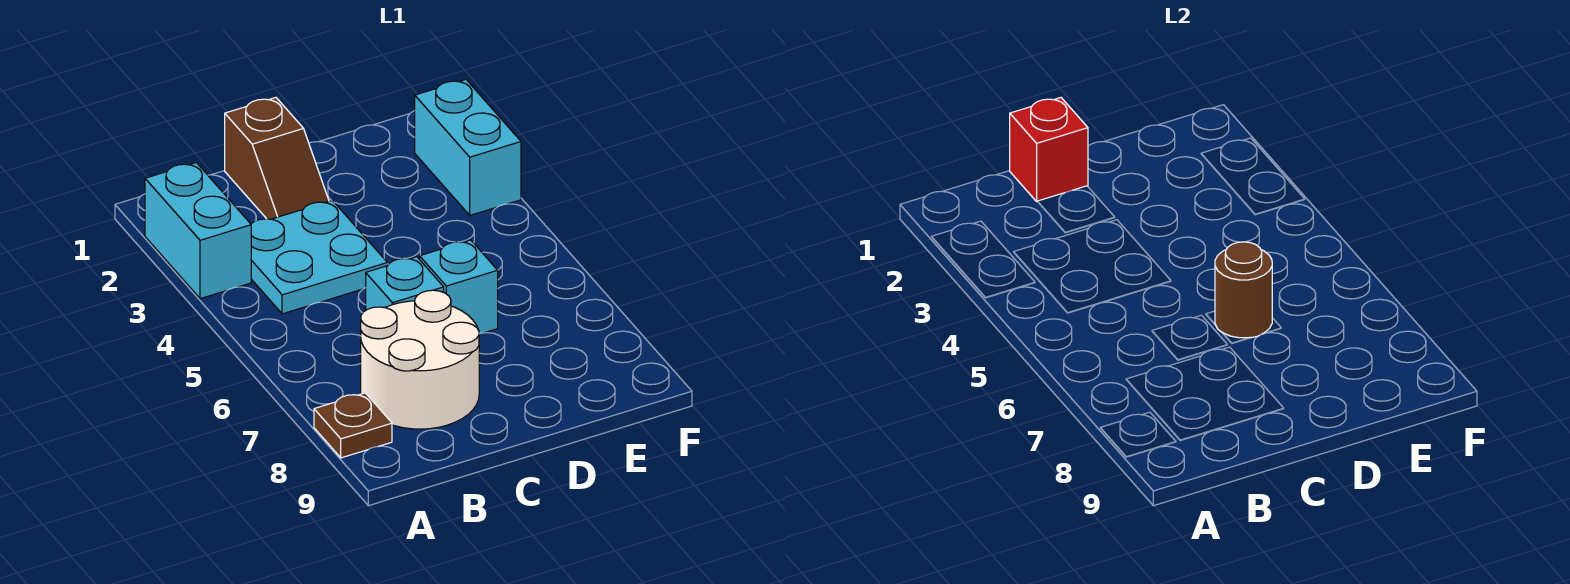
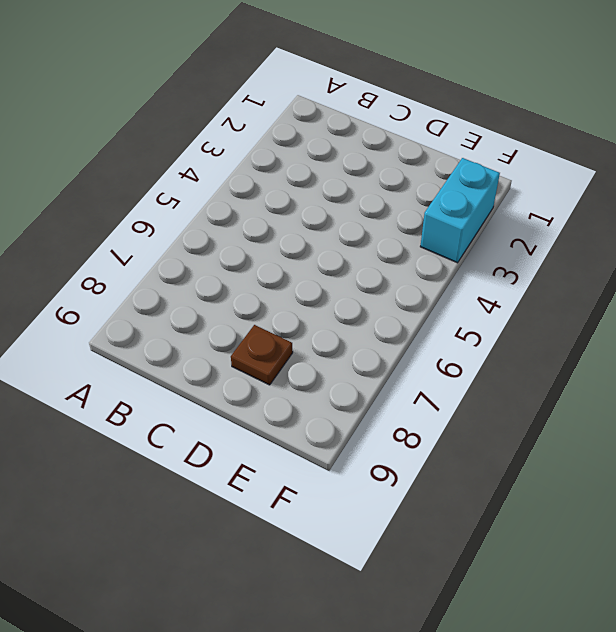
brown plate D8 level 1 -> brown plate A8 level 1
none -> cyan brick A2:A3 level 1
none -> cyan plate B3:C4 level 1

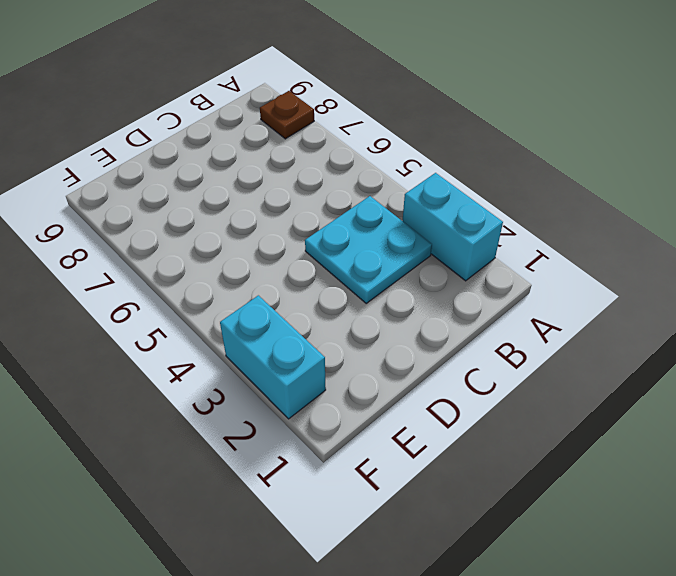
none -> white round brick B7:C8 level 1
none -> brown slope C1:C2 level 1 top 1

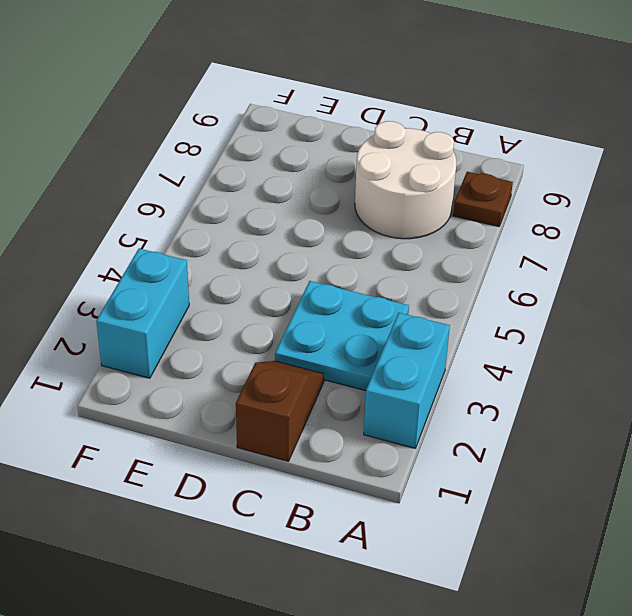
none -> cyan brick C6 level 1
none -> cyan brick D6 level 1

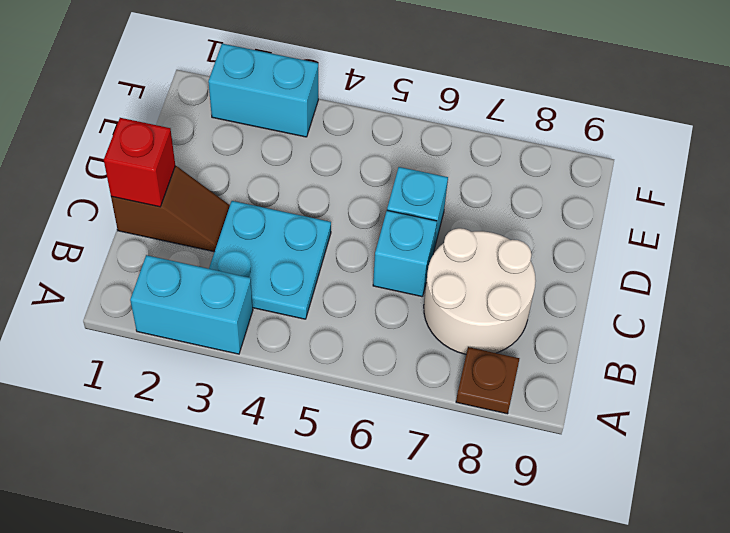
none -> brown round brick D6 level 2

